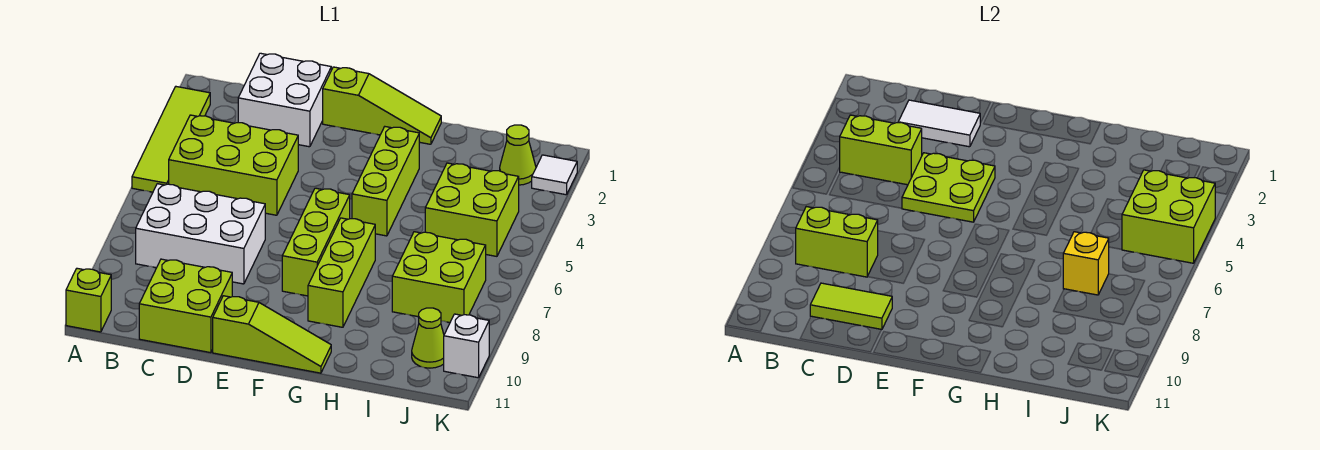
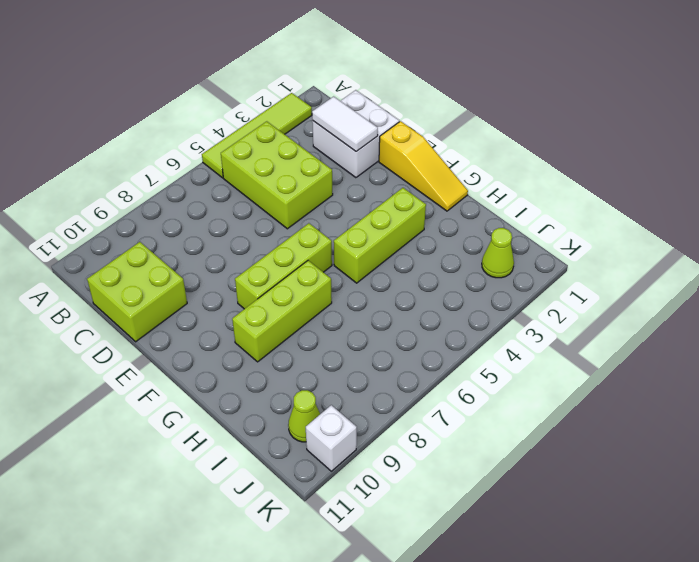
yellow slope E1:G1 level 1 top E -> lime slope E1:G1 level 1 top E
none -> lime brick A11 level 1
none -> white brick B7:D8 level 1
none -> lime slope E11:G11 level 1 top E

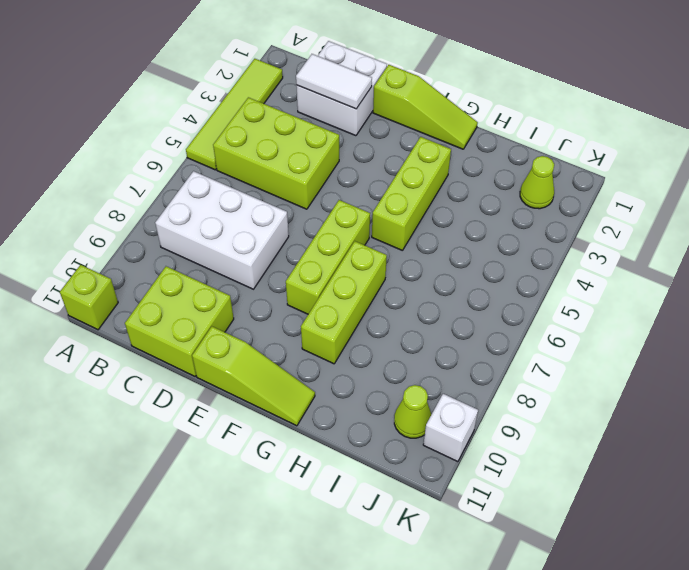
none -> lime brick I4:J5 level 1
none -> lime brick I7:J8 level 1
none -> white tile K2 level 1

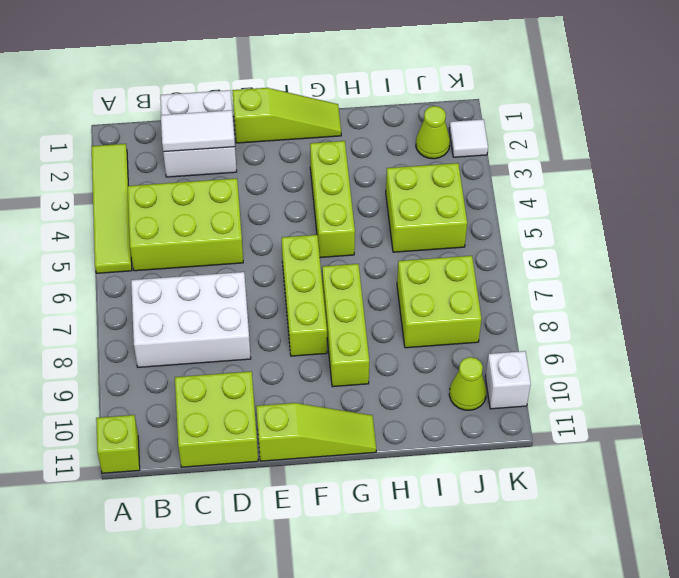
none -> lime brick B4:C4 level 2
none -> lime brick B8:C8 level 2
none -> lime tile C10:D10 level 2

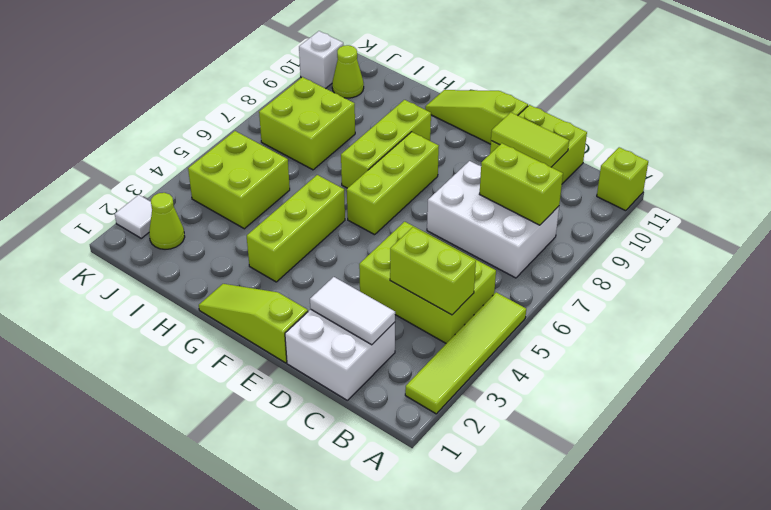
none -> lime plate D4:E5 level 2
none -> yellow brick I7 level 2
none -> lime brick J4:K5 level 2

